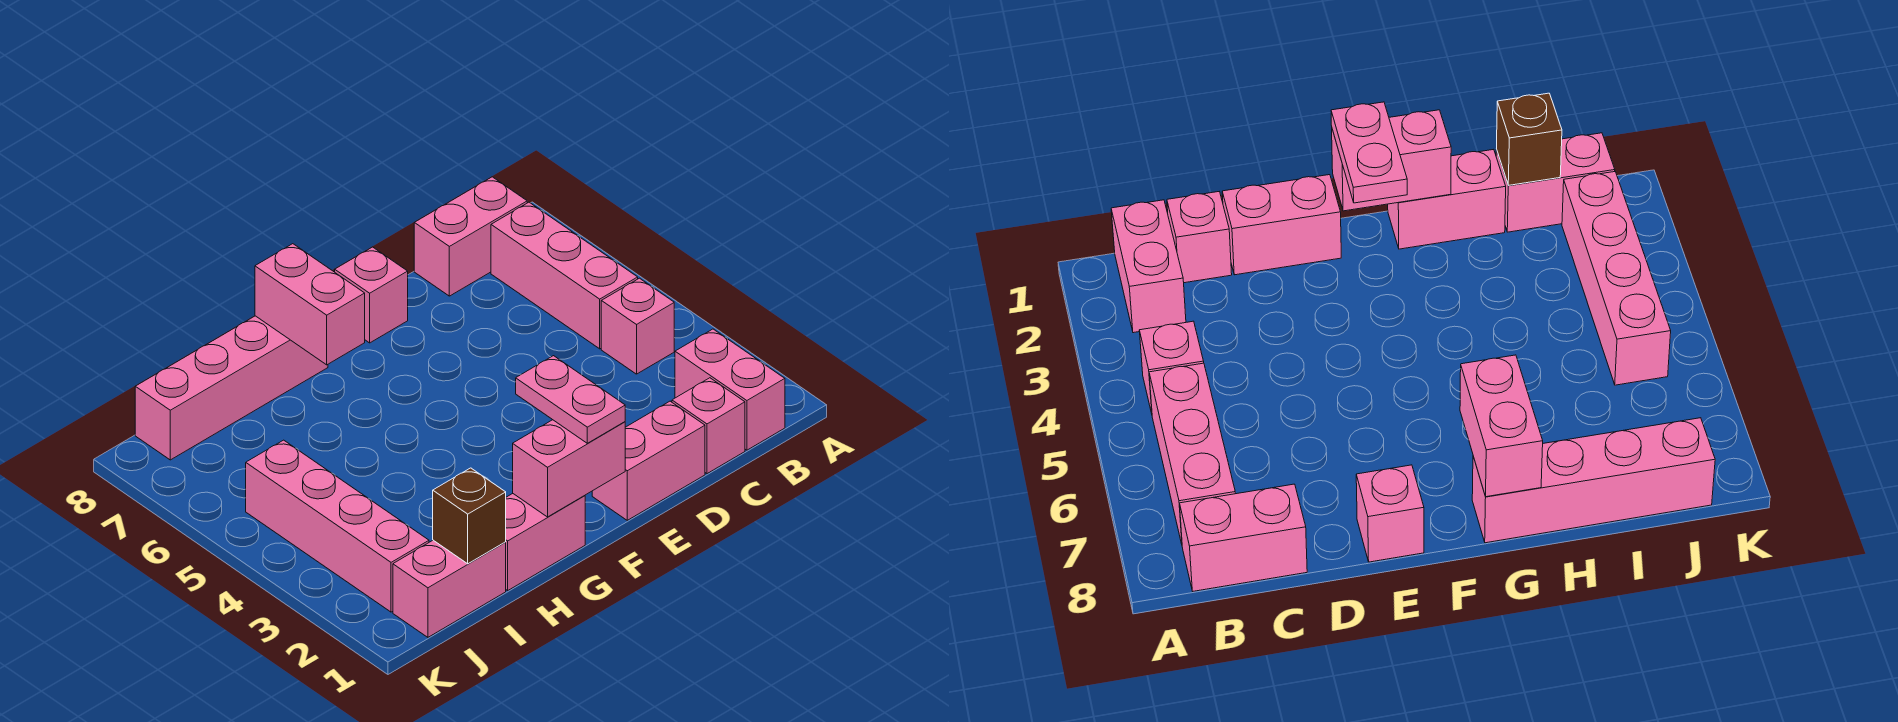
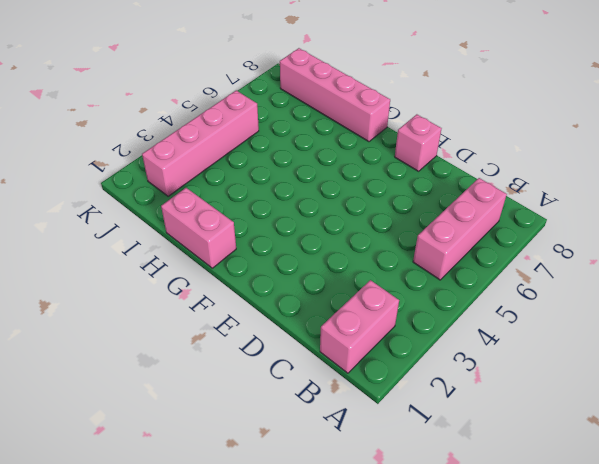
none -> pink brick B4 level 1
none -> pink brick B8:C8 level 1
none -> pink brick C1 level 1

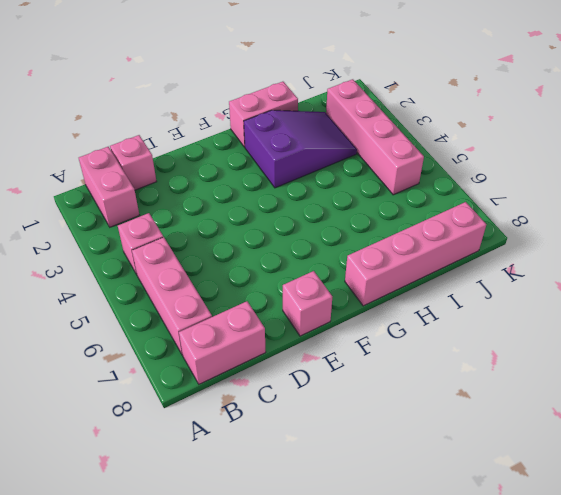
purple slope G2:I3 level 1 top G -> none
none -> pink brick D1:E1 level 1
none -> pink brick I1:J1 level 1
none -> pink brick F1:G1 level 2

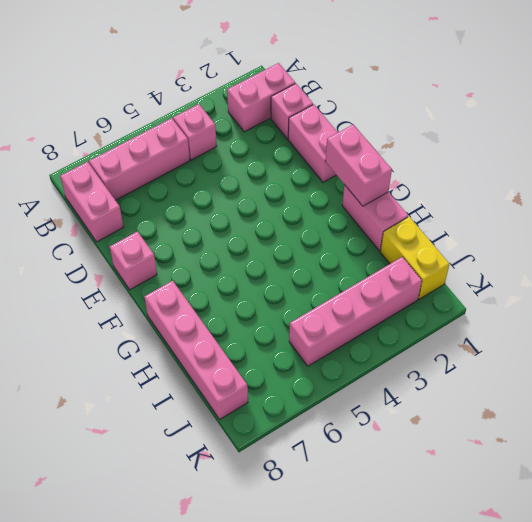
yellow brick I1:J1 level 1 -> pink brick I1:J1 level 1
none -> pink brick G7:G8 level 2
none -> brown brick I1 level 2
none -> pink plate F1:F2 level 3

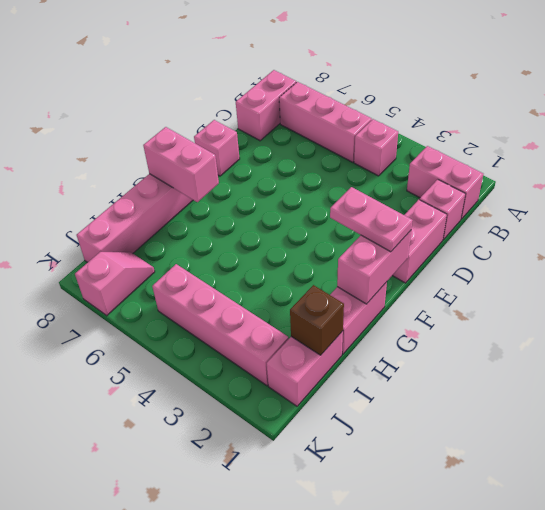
pink slope J7:K7 level 1 top K -> none

